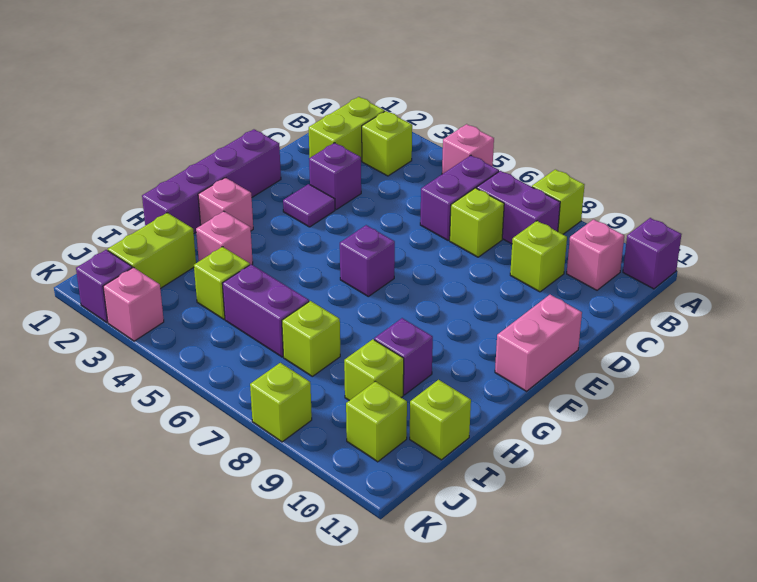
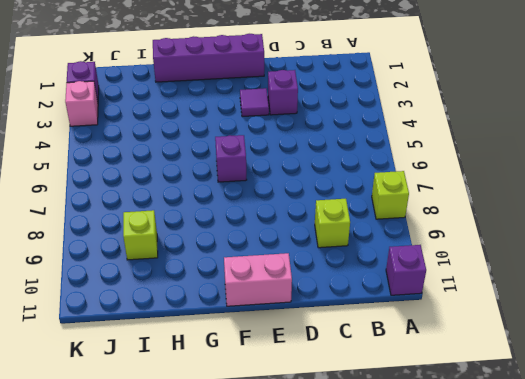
none -> pink brick A5 level 1
none -> lime brick B2:C2 level 1
none -> lime brick B3 level 1

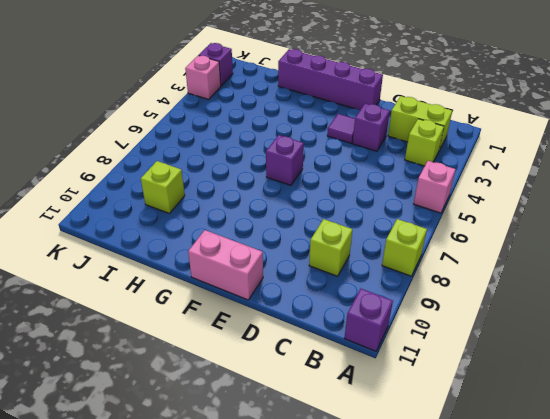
none -> purple brick B6:C6 level 1
none -> purple brick B7:B8 level 1
none -> pink brick B10 level 1

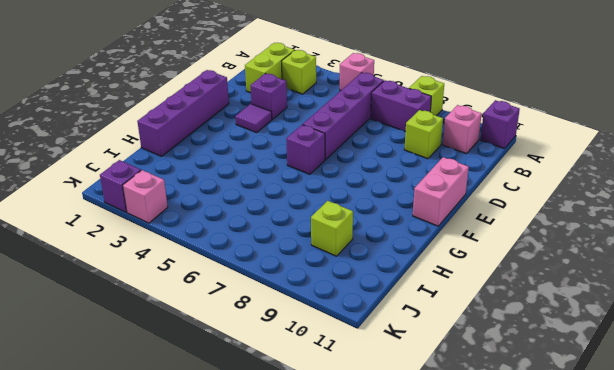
purple brick B6:E6 level 1 -> purple brick B6:C6 level 1
none -> lime brick C7 level 1
none -> pink brick G2 level 1
none -> pink brick H3 level 1

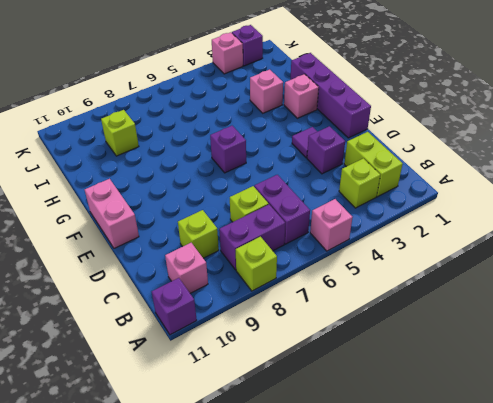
none -> purple brick H9 level 1
none -> lime brick I2:J2 level 1
none -> lime brick I4 level 1

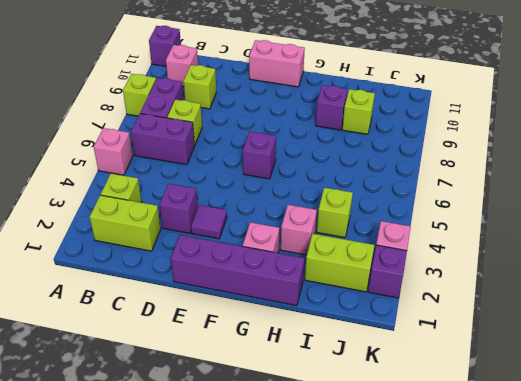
none -> purple brick I5:I6 level 1
none -> lime brick I7 level 1
none -> lime brick I11 level 1

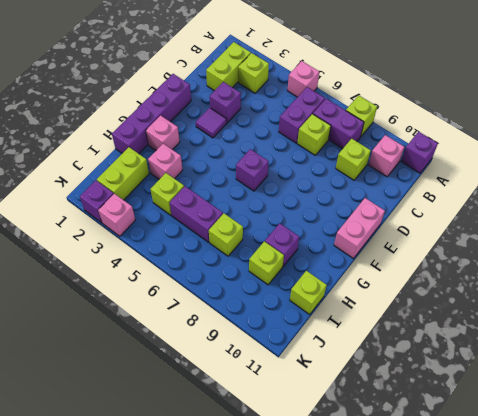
none -> lime brick J10 level 1
none -> lime brick K8 level 1

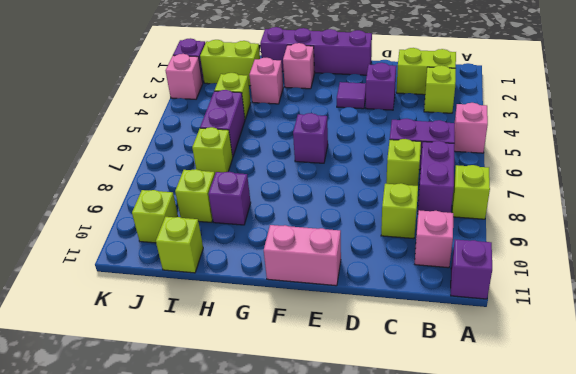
none -> lime brick K8 level 1

